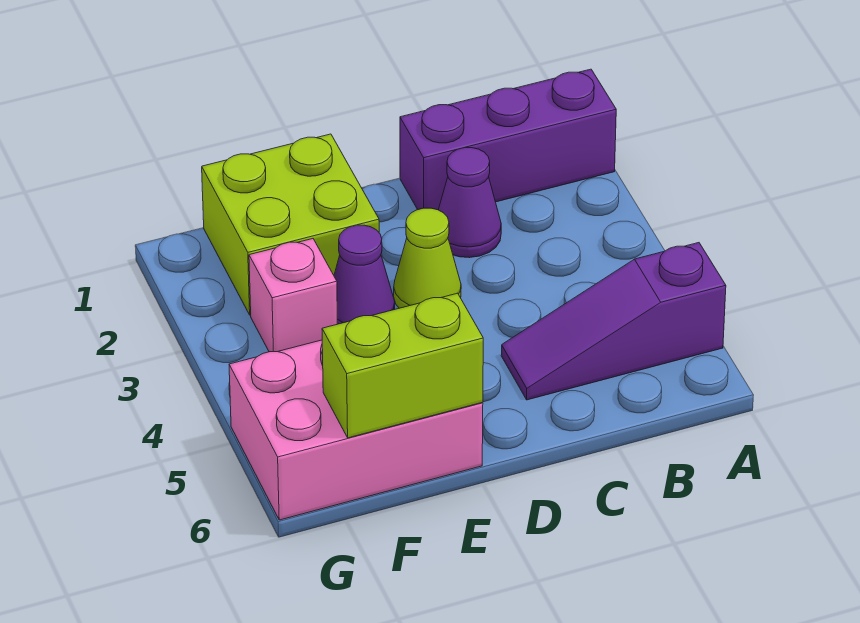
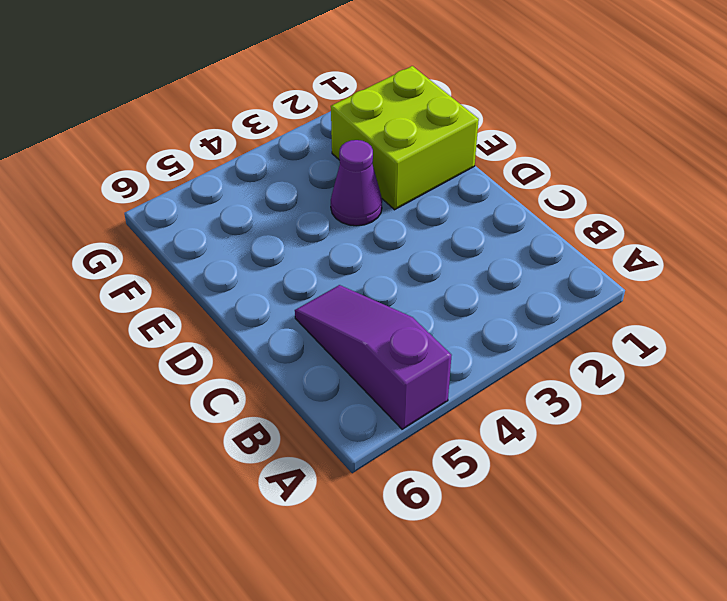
none -> purple brick A1:C1 level 1
none -> purple cone C2 level 1

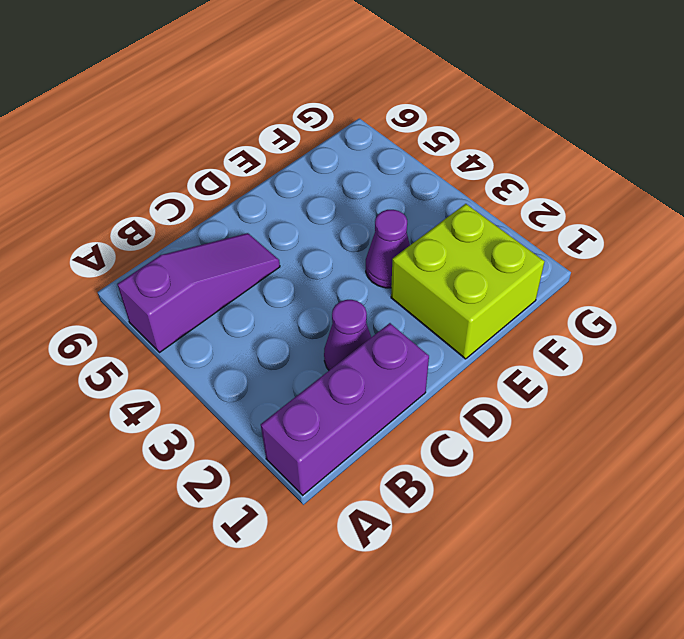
none -> lime cone D3 level 1
none -> pink brick E5:G6 level 1

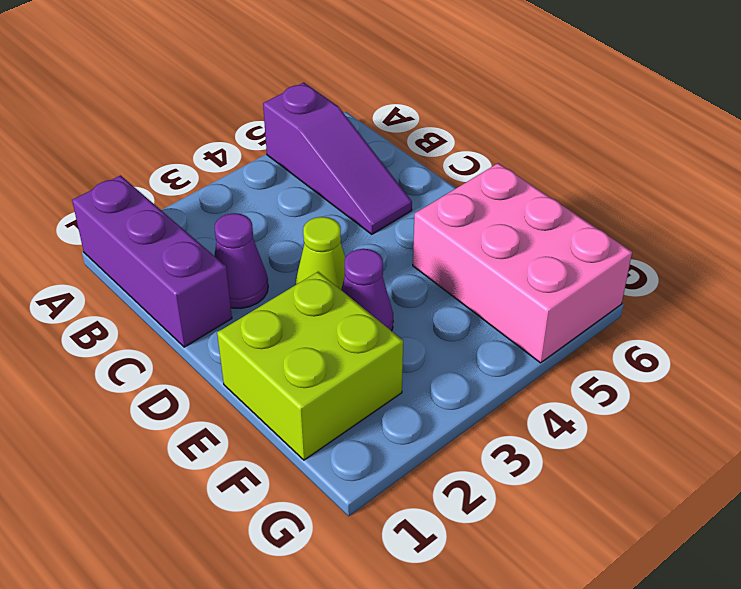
none -> pink brick F3 level 1
none -> lime brick E6:F6 level 2

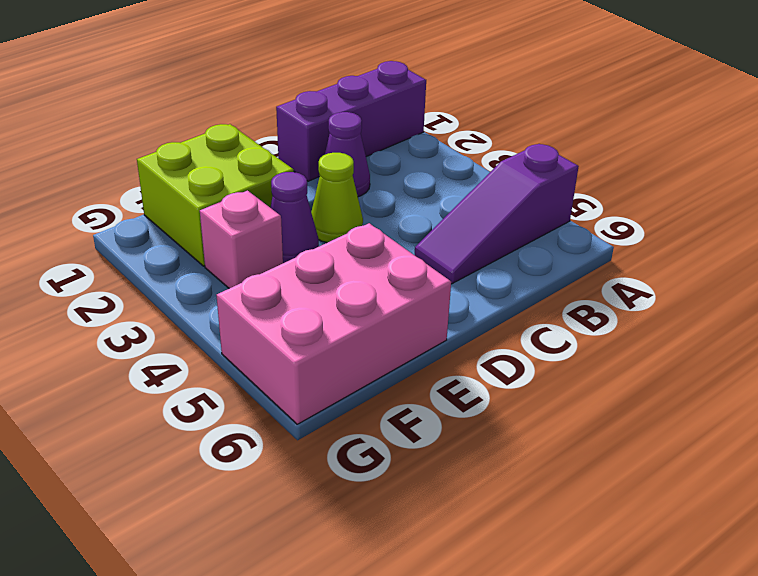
none -> lime brick E6:F6 level 2

